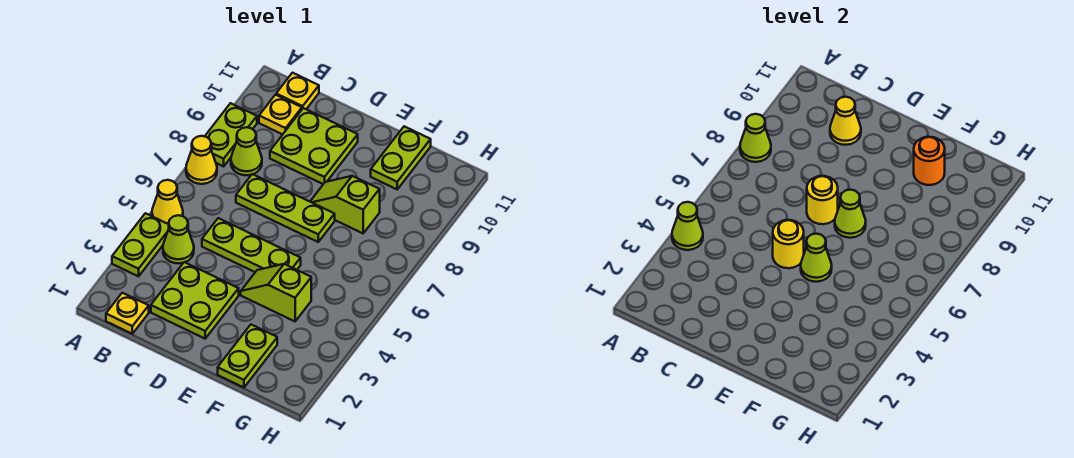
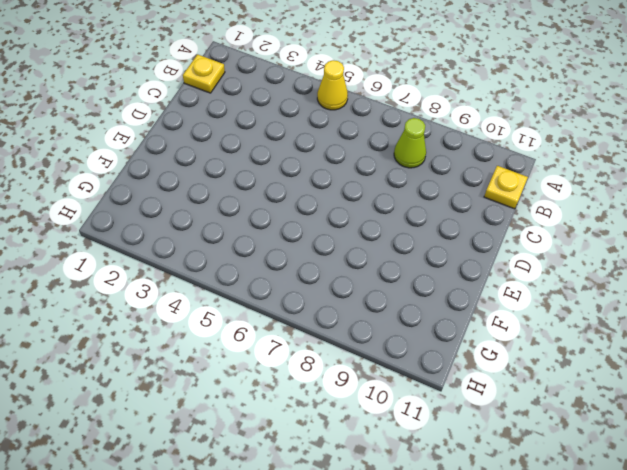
none -> lime plate A3:A4 level 1
none -> yellow cone A7 level 1
none -> lime plate A8:A9 level 1

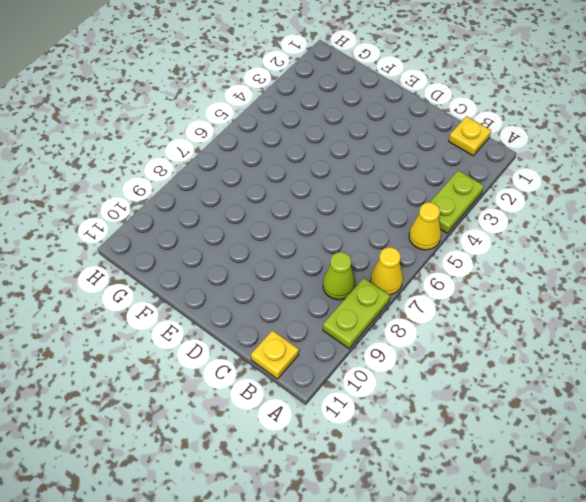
none -> lime cone B4 level 1
none -> yellow plate B10 level 1
none -> lime plate C2:D3 level 1

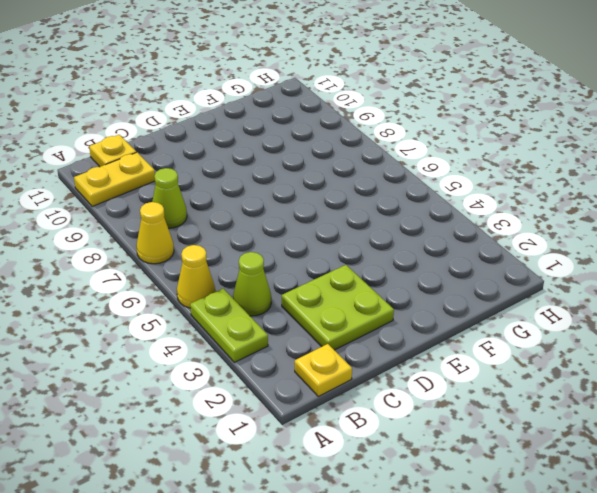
yellow plate A10:B10 level 1 -> yellow plate B10 level 1
none -> lime plate A8:A9 level 1
none -> lime plate C5:E5 level 1
none -> lime plate C7:E7 level 1

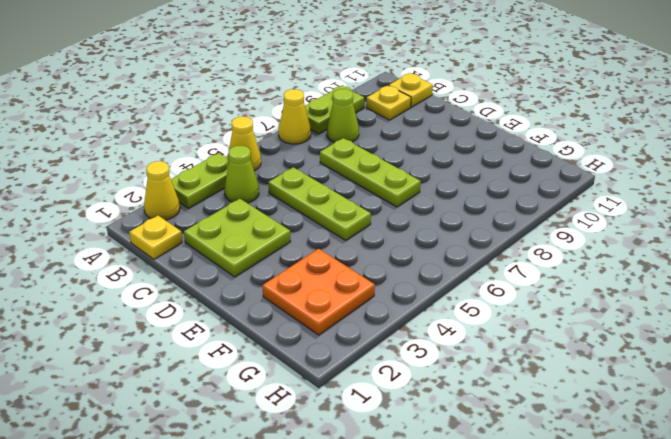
yellow cone A2 level 1 -> yellow cone C10 level 2
orange plate F2:G3 level 1 -> lime plate F1:F2 level 1
none -> lime plate C9:D10 level 1
none -> lime slope E4:F4 level 1 top F
none -> lime slope E8:F8 level 1 top F

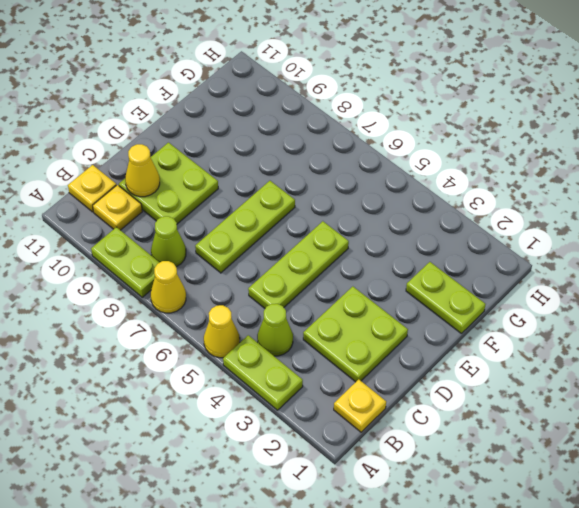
none -> lime slope E4:F4 level 1 top F
none -> lime slope E8:F8 level 1 top F
none -> lime plate F10:F11 level 1

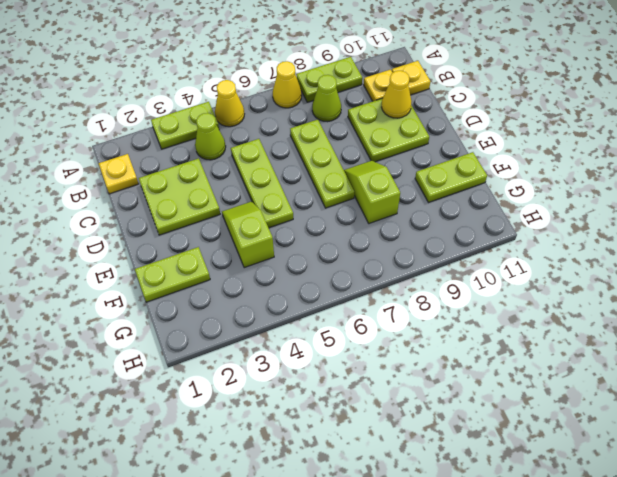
none -> lime cone A4 level 2
none -> lime cone A8 level 2
none -> yellow round brick D5 level 2

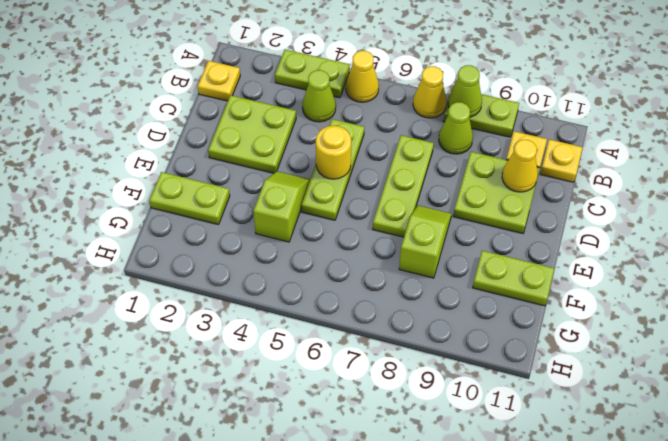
none -> lime cone A4 level 2
none -> yellow round brick D7 level 2
none -> lime cone E5 level 2

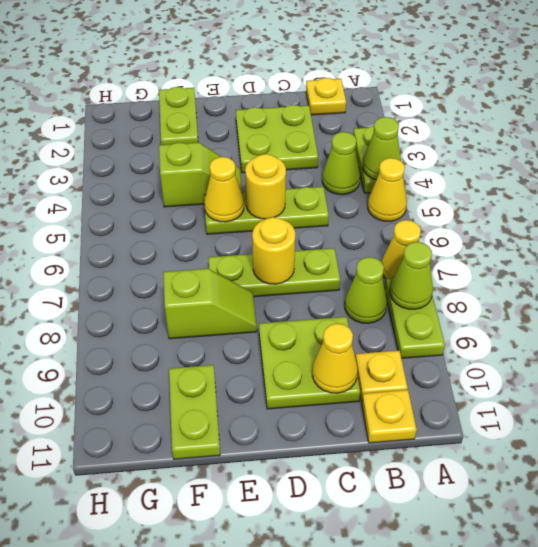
yellow cone E5 level 2 -> lime cone E5 level 2
none -> lime cone E7 level 2
none -> orange round brick F10 level 2

